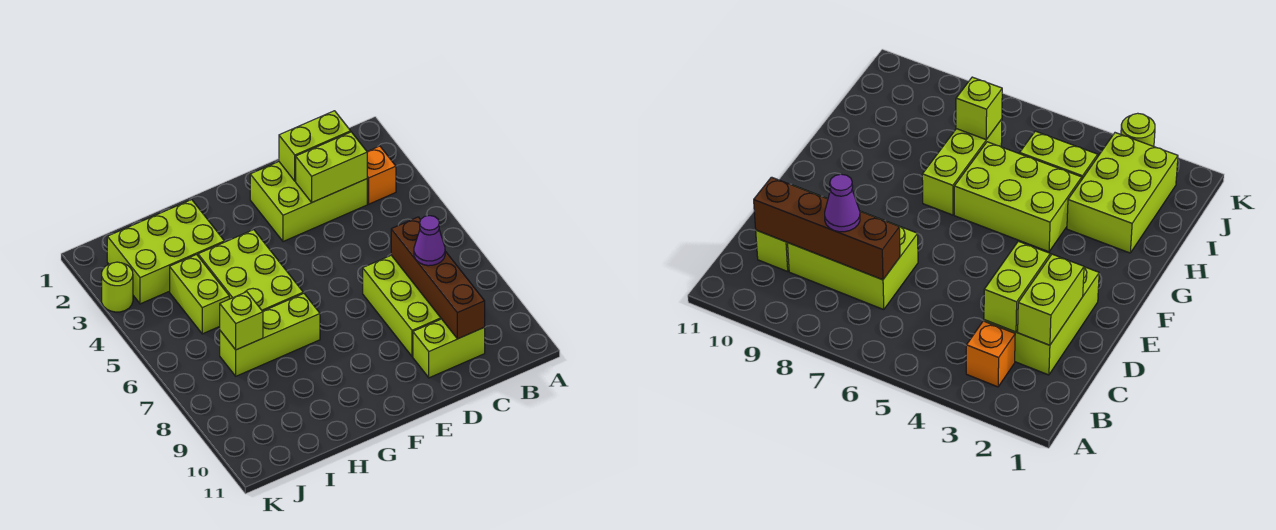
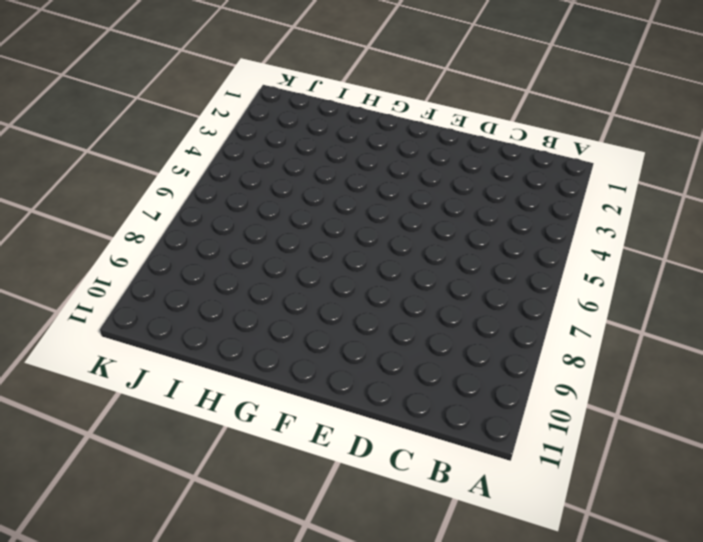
none -> orange brick B3 level 1
none -> lime brick C2:E3 level 1
none -> lime brick C7:D9 level 1

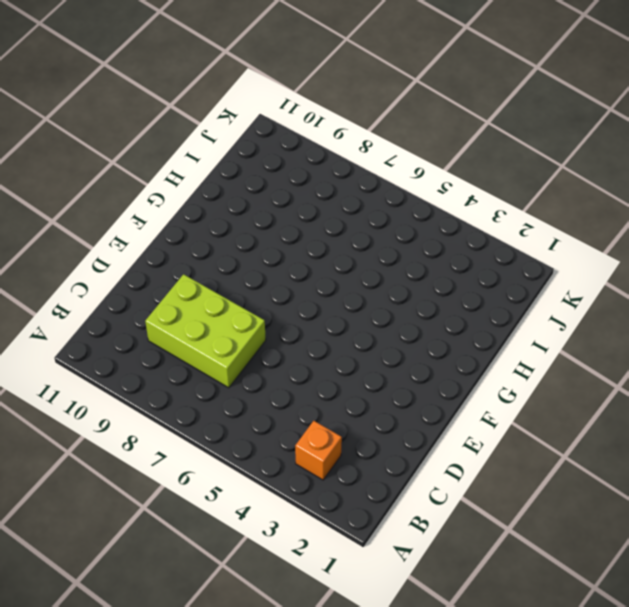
none -> lime brick C2:E3 level 1
none -> lime brick C10:D10 level 1
none -> lime brick G4:H6 level 1

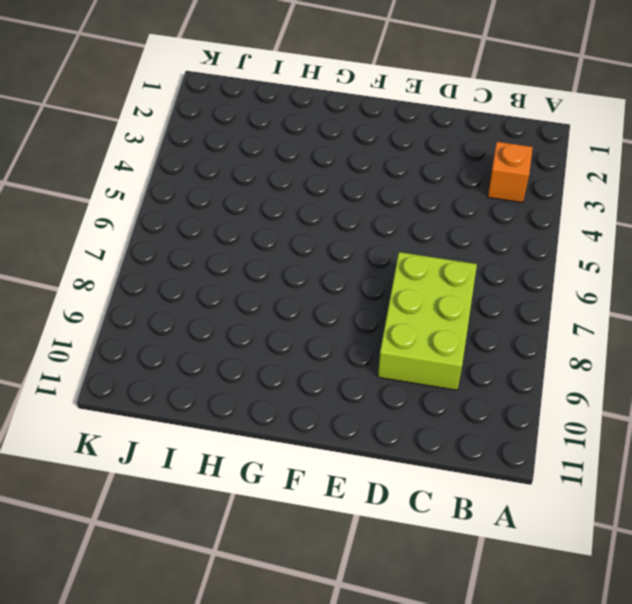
none -> lime brick C2:E3 level 1
none -> lime brick C10:D10 level 1
none -> lime brick G4:H6 level 1

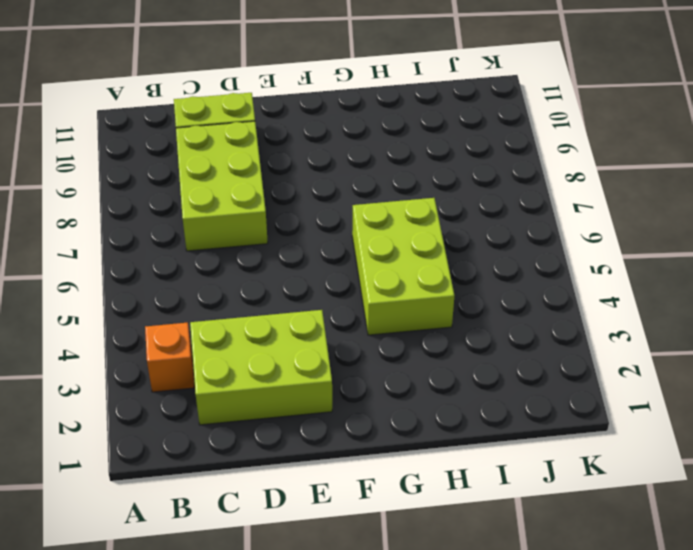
none -> lime brick G7:I7 level 1
none -> lime brick H2:J3 level 1
none -> lime brick I4:I5 level 1

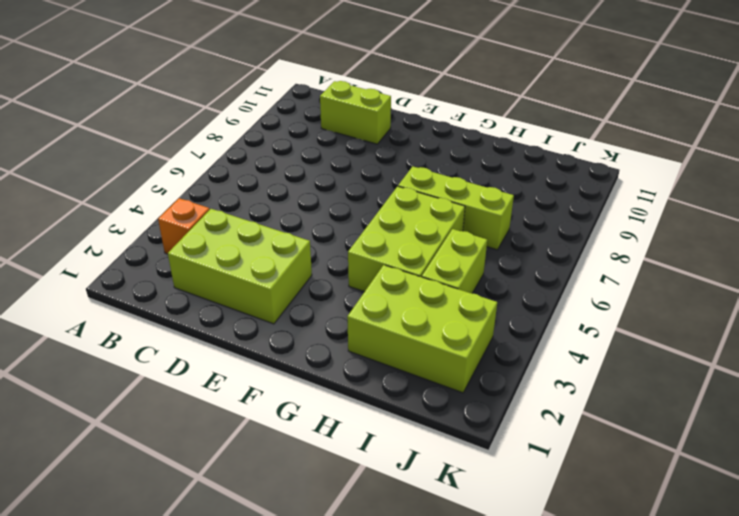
none -> lime brick C7:D9 level 1
none -> lime round brick K3 level 1
none -> lime brick C2:D2 level 2

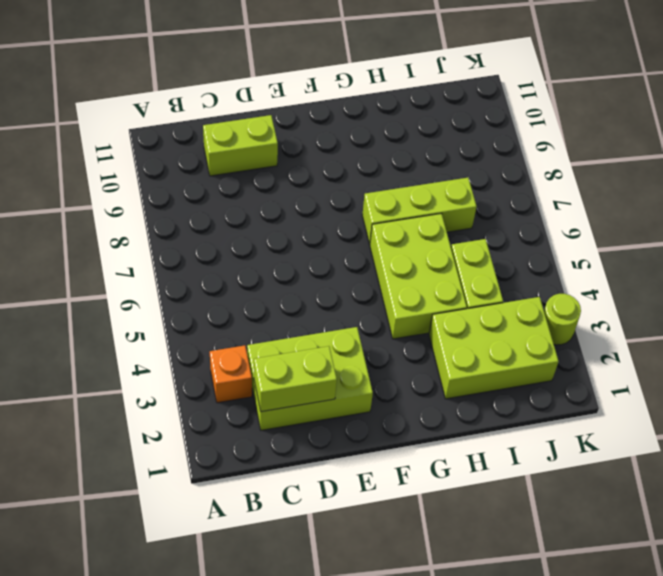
none -> lime brick C7:D9 level 1
none -> lime brick C3:D3 level 2
none -> brown brick C7:C10 level 2

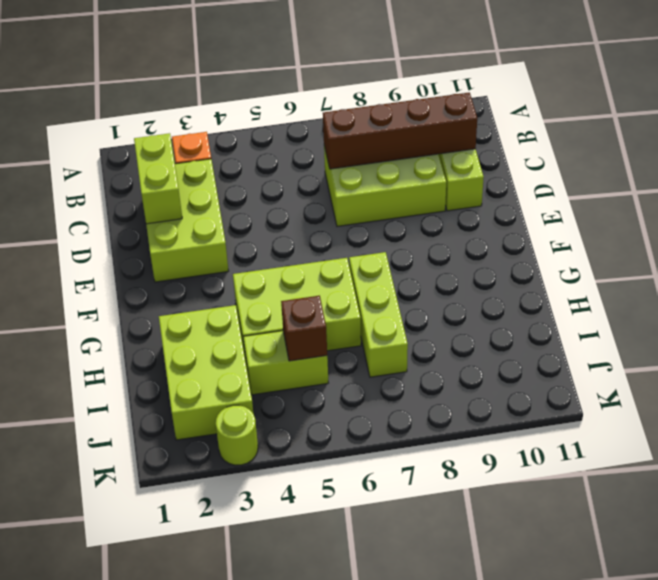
brown brick I5 level 2 -> none
none -> lime brick C3:D3 level 2
none -> lime brick I7 level 2
none -> purple cone C8 level 3

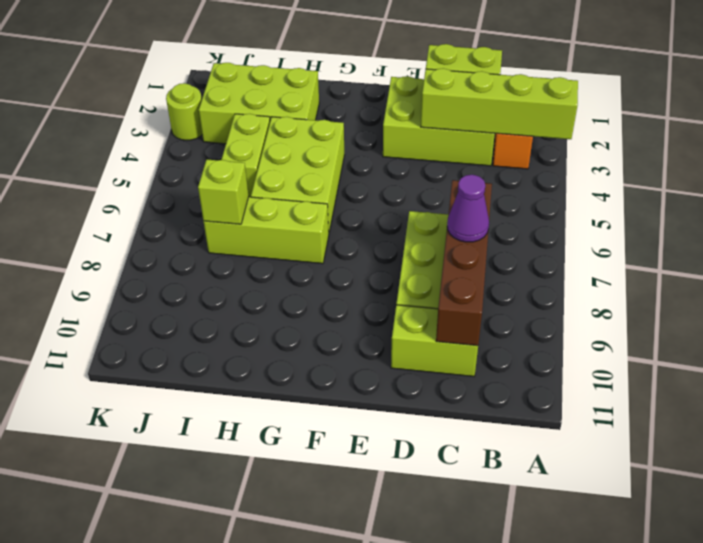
lime brick A3:D3 level 2 -> lime brick C3:D3 level 2

